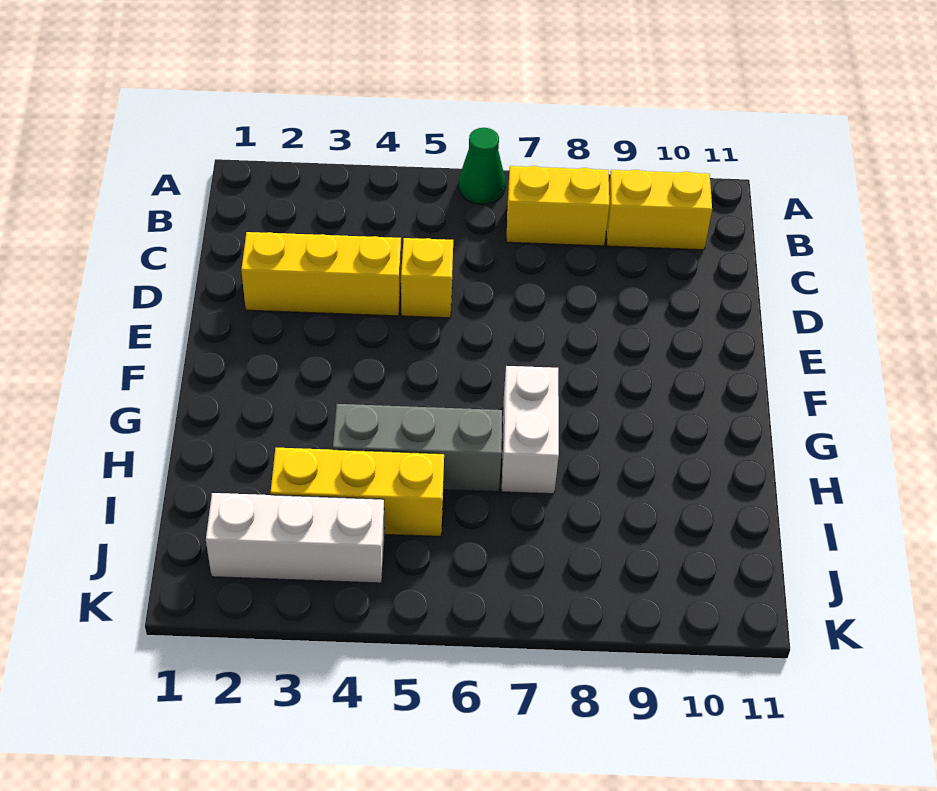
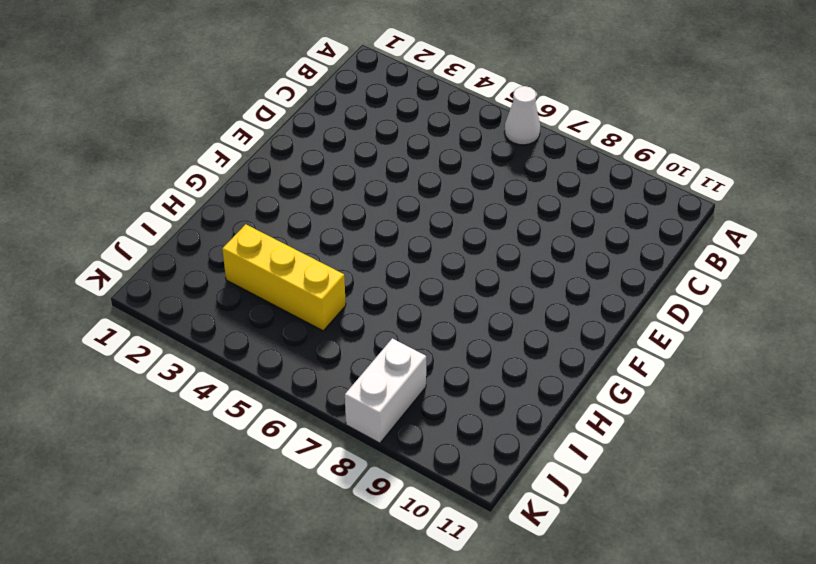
white cone A6 level 1 -> green cone A6 level 1
white brick J8:K8 level 1 -> white brick G7:H7 level 1
none -> yellow brick B7:B8 level 1
none -> yellow brick B9:B10 level 1

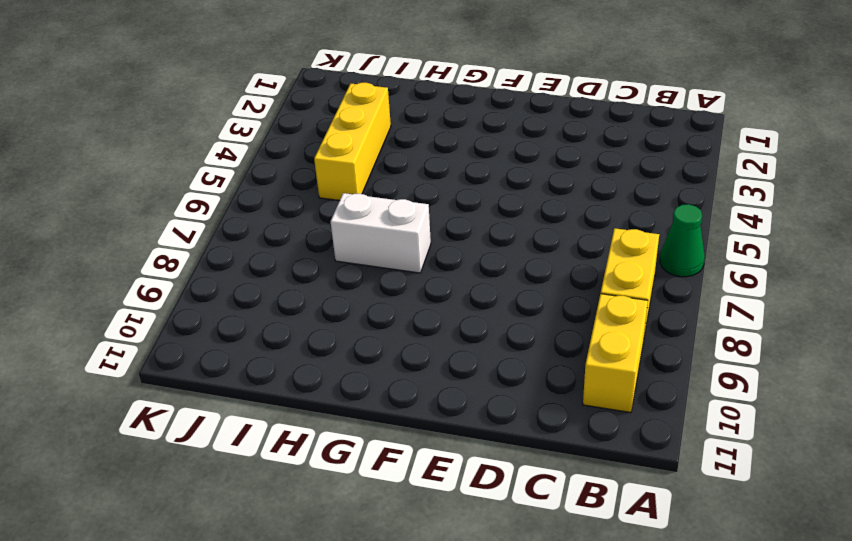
none -> yellow brick D2:D4 level 1
none -> yellow brick D5 level 1

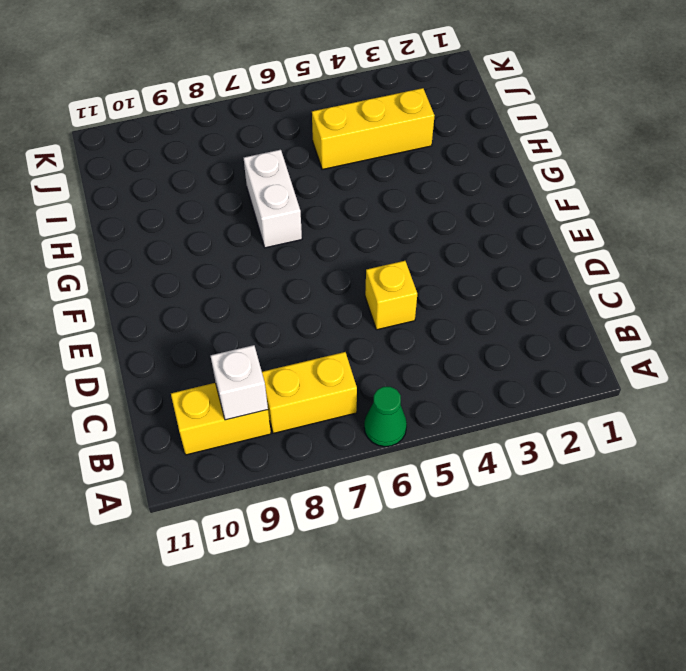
white brick B9 level 2 -> none
none -> yellow brick D2:D4 level 1
none -> grey brick H4:H6 level 1

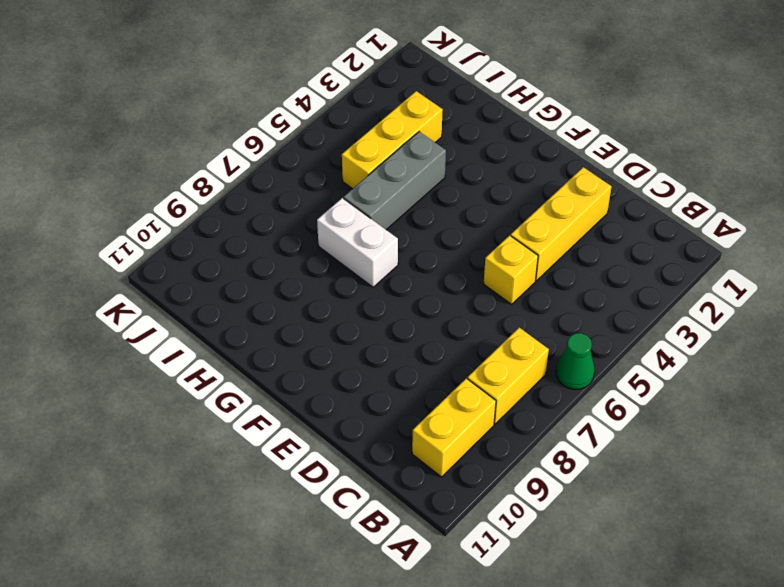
none -> white brick J2:J4 level 1

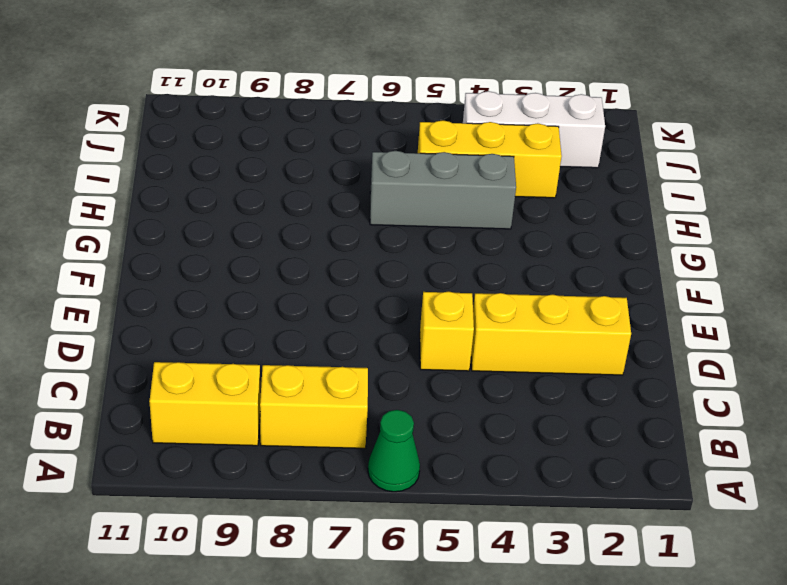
none -> white brick G7:H7 level 1

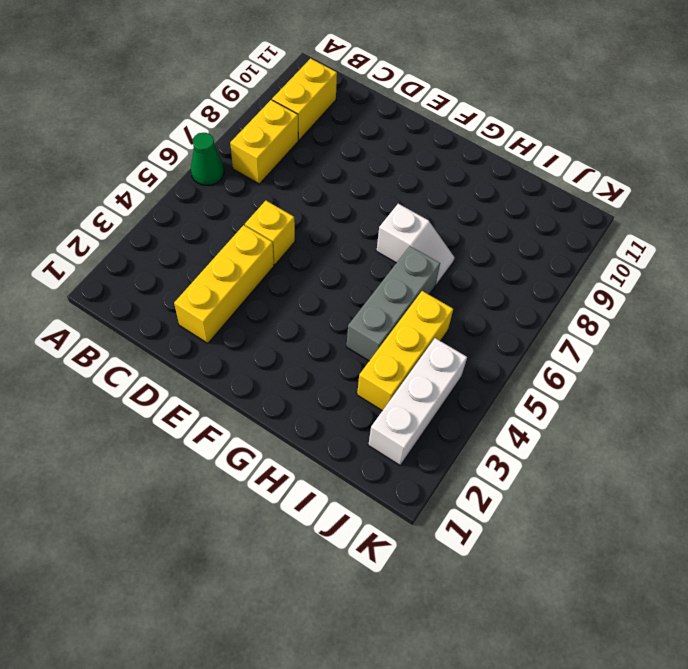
white slope G7:H7 level 1 top G -> white brick G7:H7 level 1

